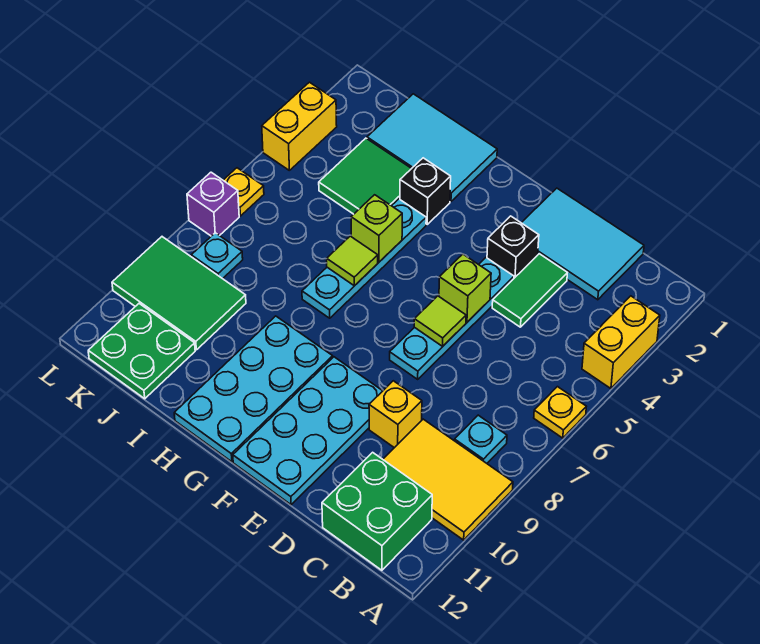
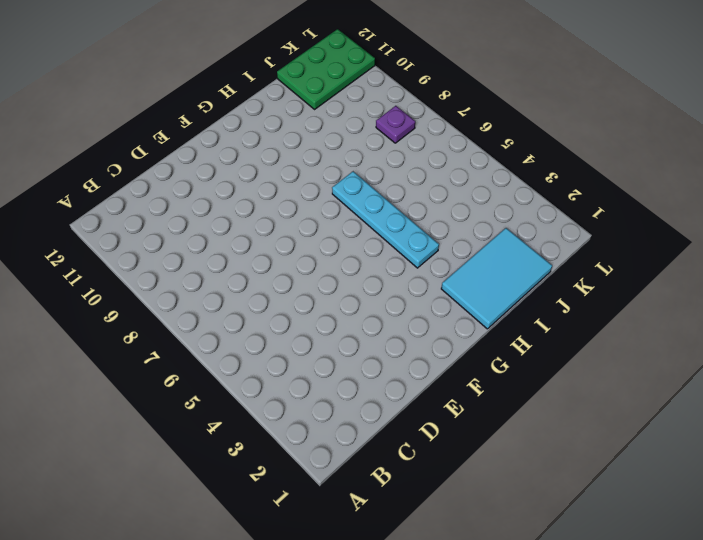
green plate J11:L12 level 1 -> green plate J11:K12 level 1
purple plate K8 level 1 -> cyan plate K8 level 1
none -> yellow brick A3:A4 level 1
none -> yellow plate A6 level 1
none -> yellow tile A9:C10 level 1

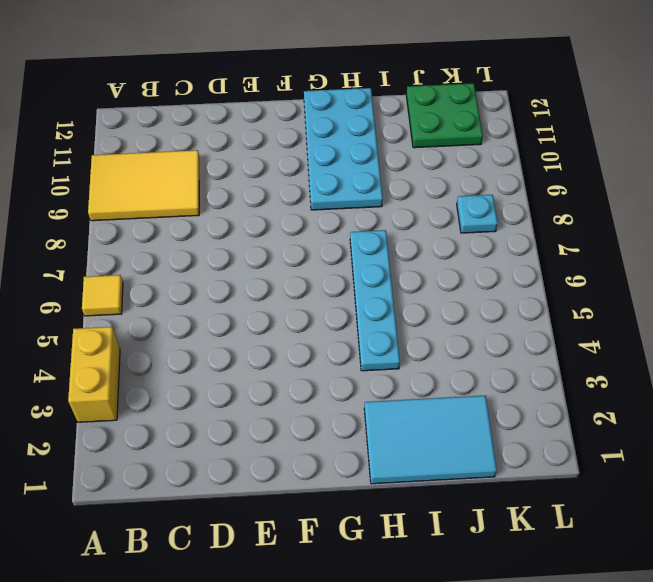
yellow tile A6 level 1 -> yellow plate A6 level 1
none -> cyan plate B8 level 1
none -> green brick B11:C12 level 1
none -> cyan tile C1:E2 level 1

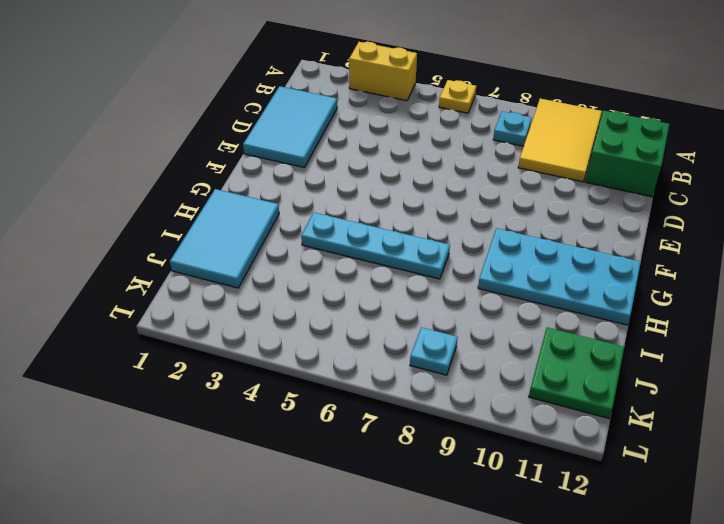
none -> green tile D3:D4 level 1
none -> yellow brick D9 level 1
none -> black brick E3 level 1

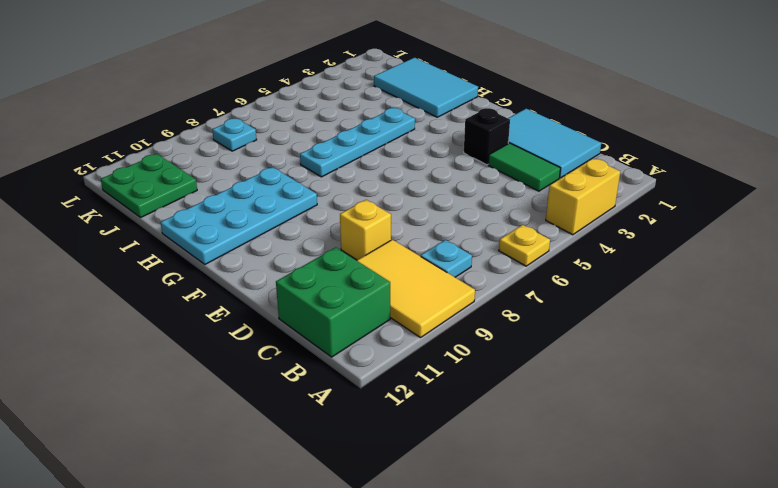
green tile C3:D3 level 1 -> green tile D3:D4 level 1
none -> cyan plate E4:E7 level 1
none -> cyan plate E9:F12 level 1
none -> black brick H3 level 1

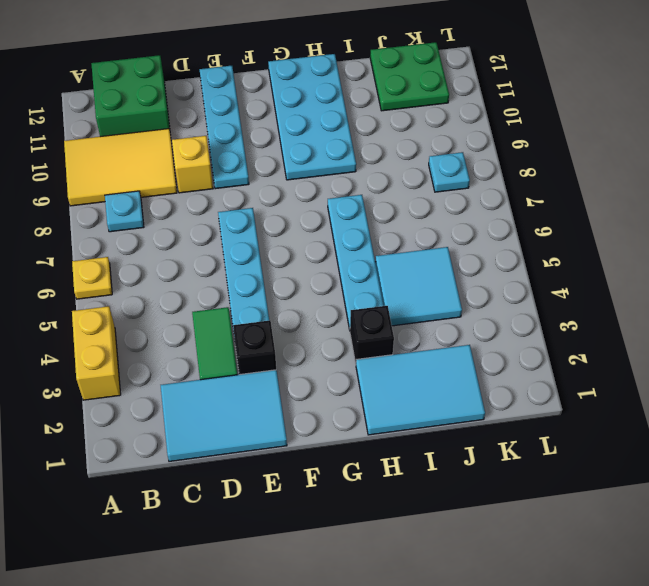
cyan plate E9:E12 level 1 -> cyan plate E9:F12 level 1
cyan tile I4:J5 level 1 -> green tile I3:J4 level 1
none -> green tile J9:L10 level 1
none -> yellow brick L3:L4 level 1
none -> yellow plate L6 level 1

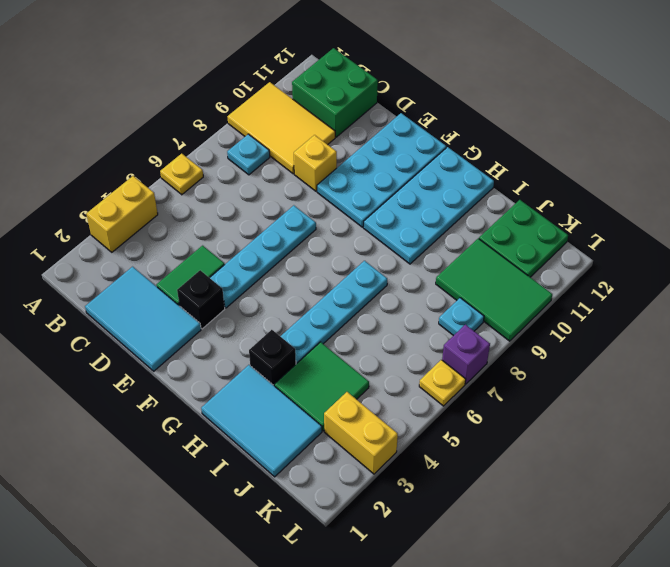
yellow brick K3:L3 level 1 -> yellow brick L3:L4 level 1
none -> lime brick E5 level 2
none -> lime tile E6 level 2
none -> lime brick H5 level 2

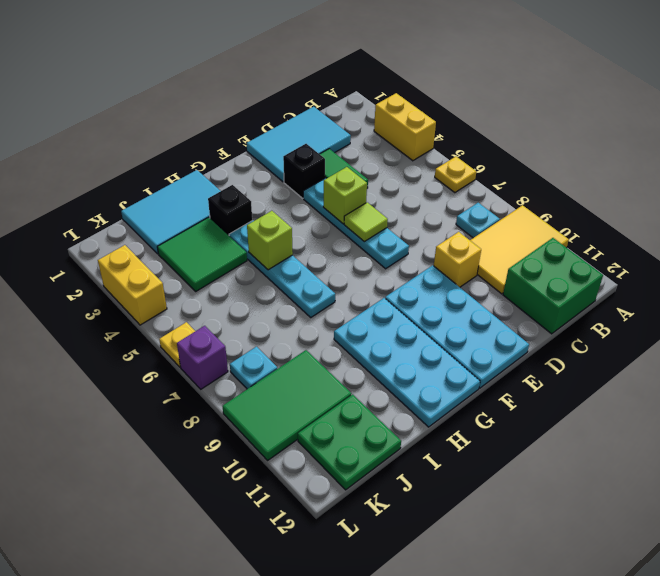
none -> lime tile H6 level 2

